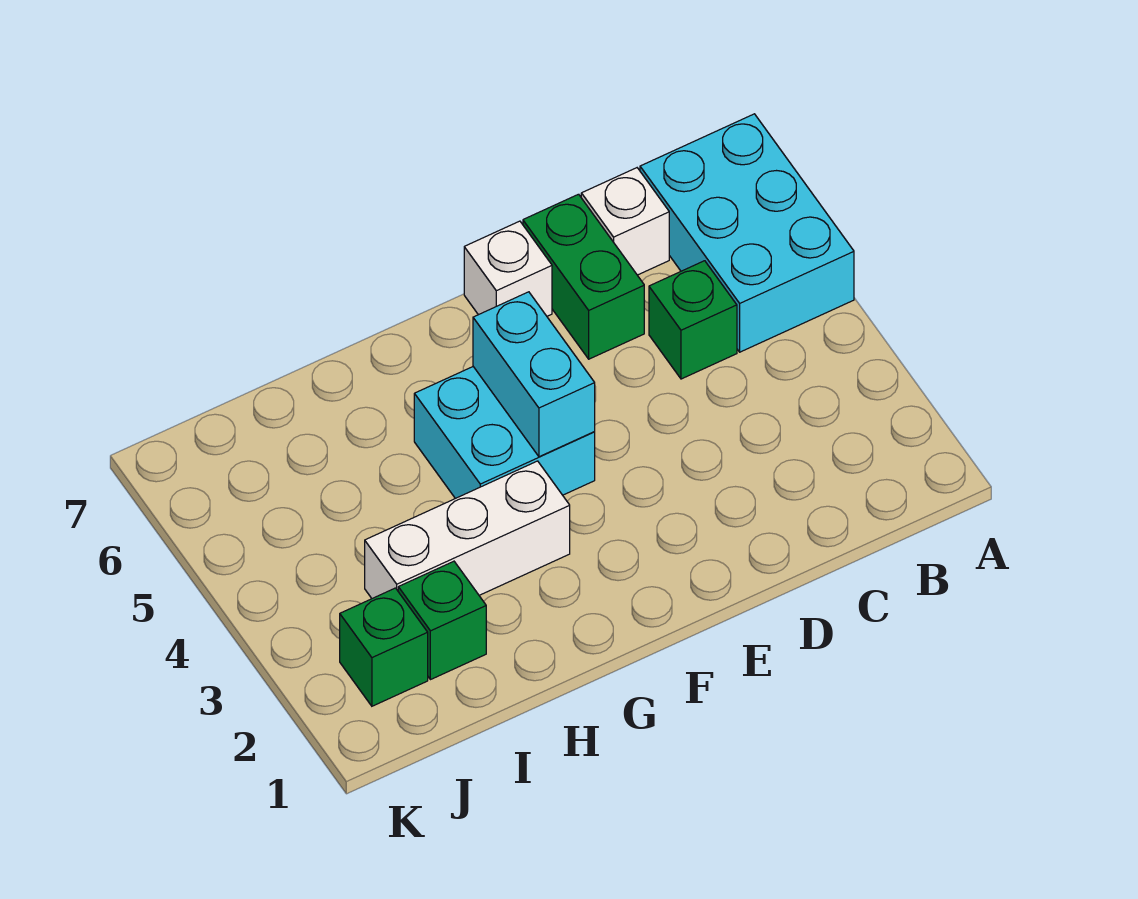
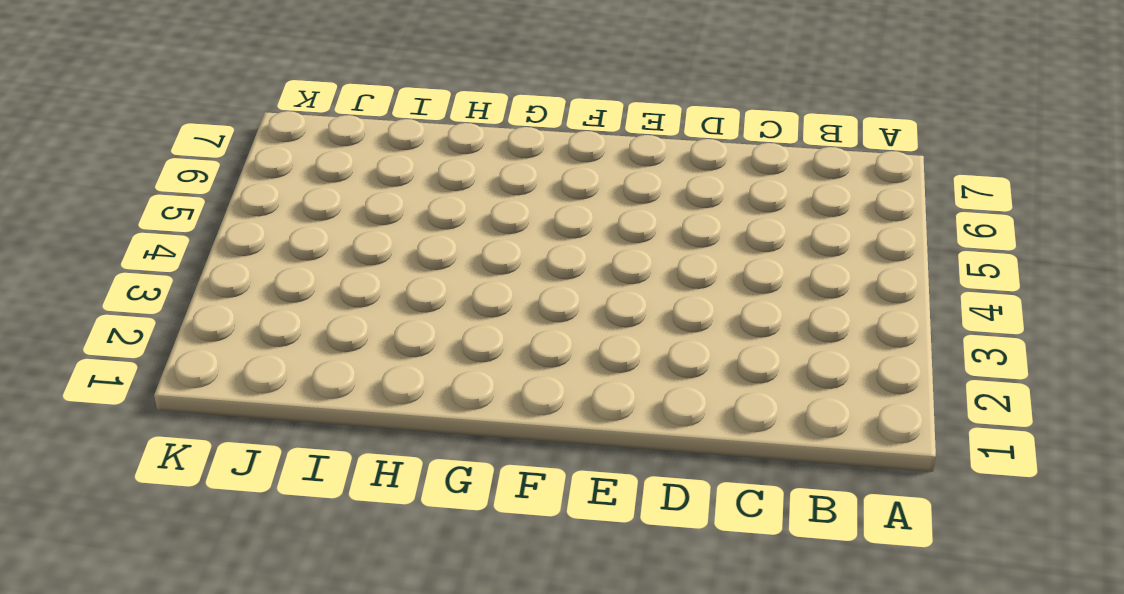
none -> cyan brick A5:B7 level 1
none -> green brick C5 level 1

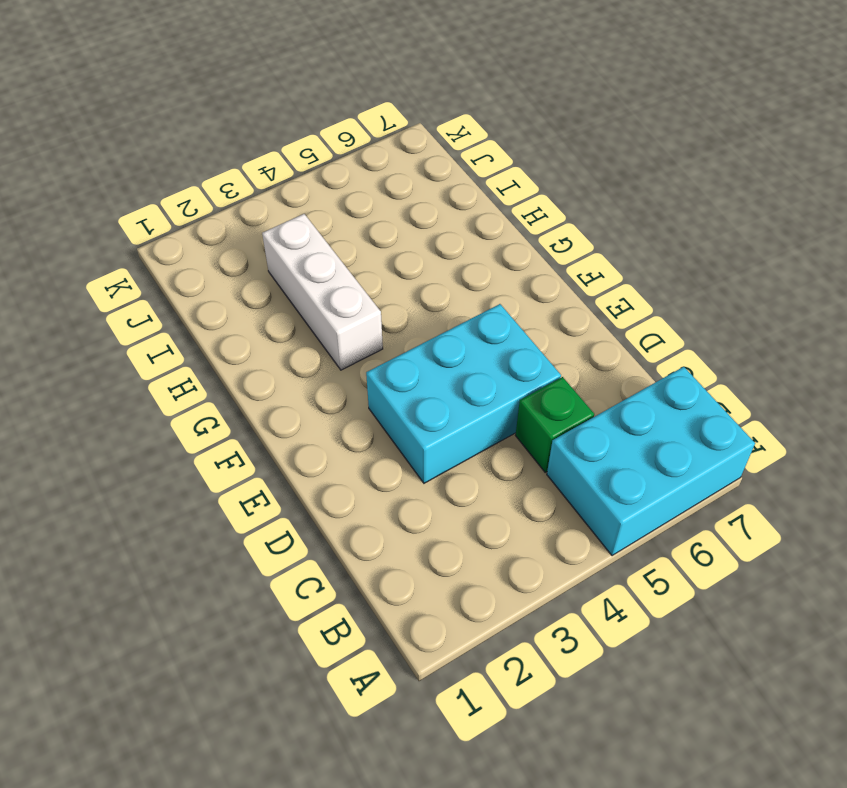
cyan brick D3:E5 level 1 -> none
none -> white brick C7 level 1
none -> green brick D6:D7 level 1

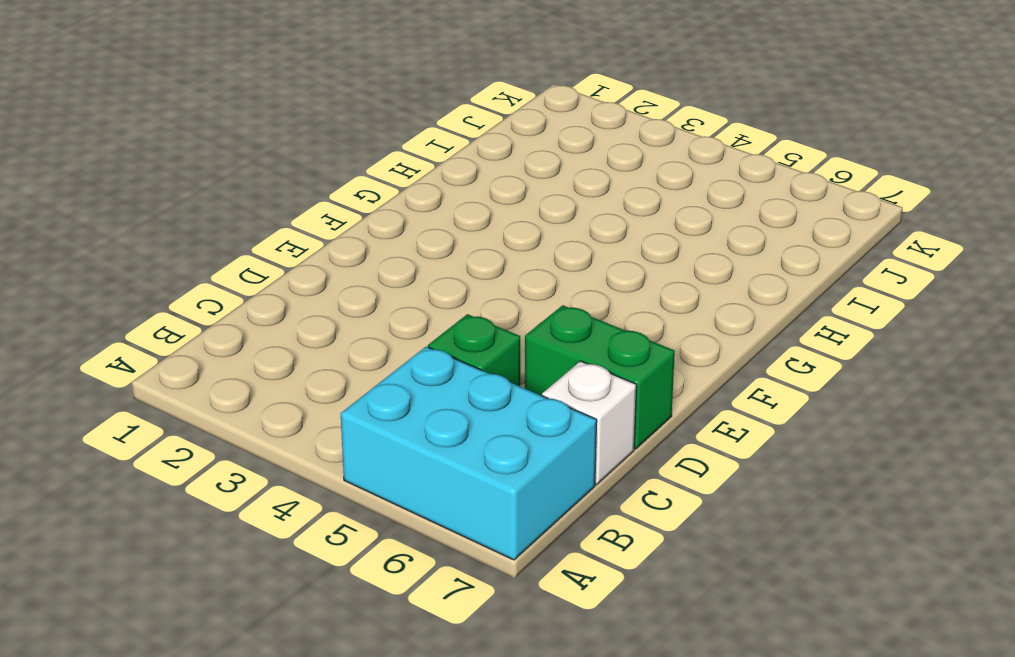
none -> white brick E7 level 1
none -> cyan brick F4:G5 level 1

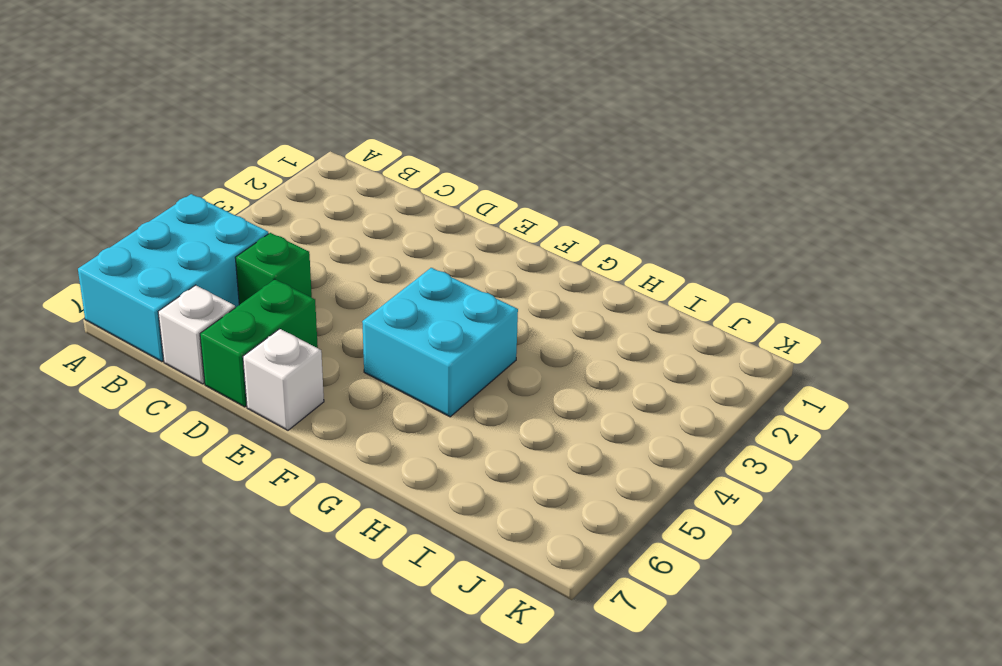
none -> white brick G3:I3 level 1
none -> green brick I2 level 1

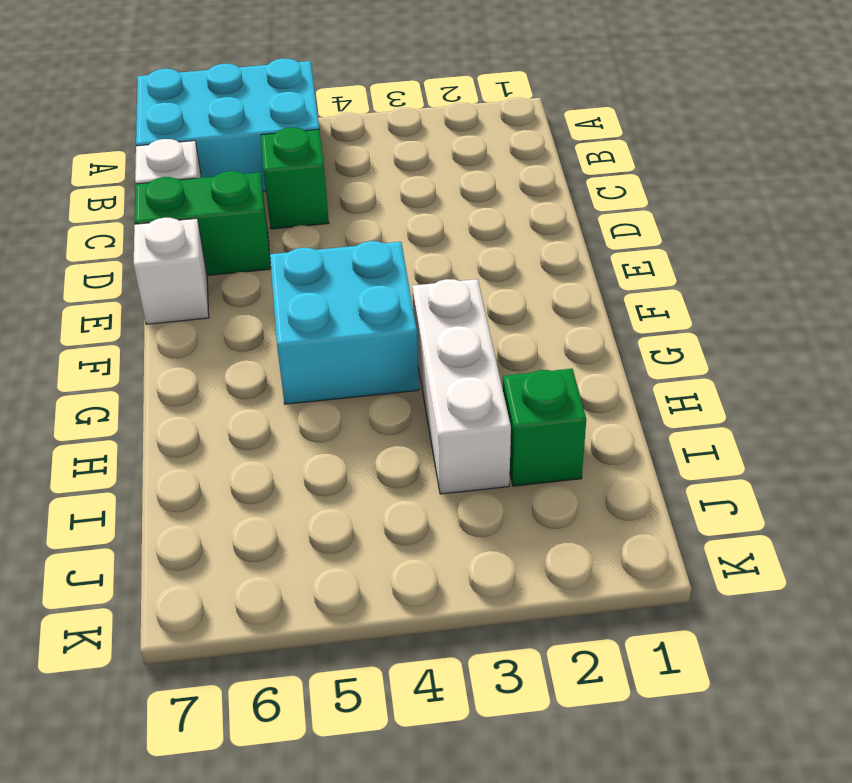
none -> green brick J2 level 1
none -> cyan brick F4:F5 level 2

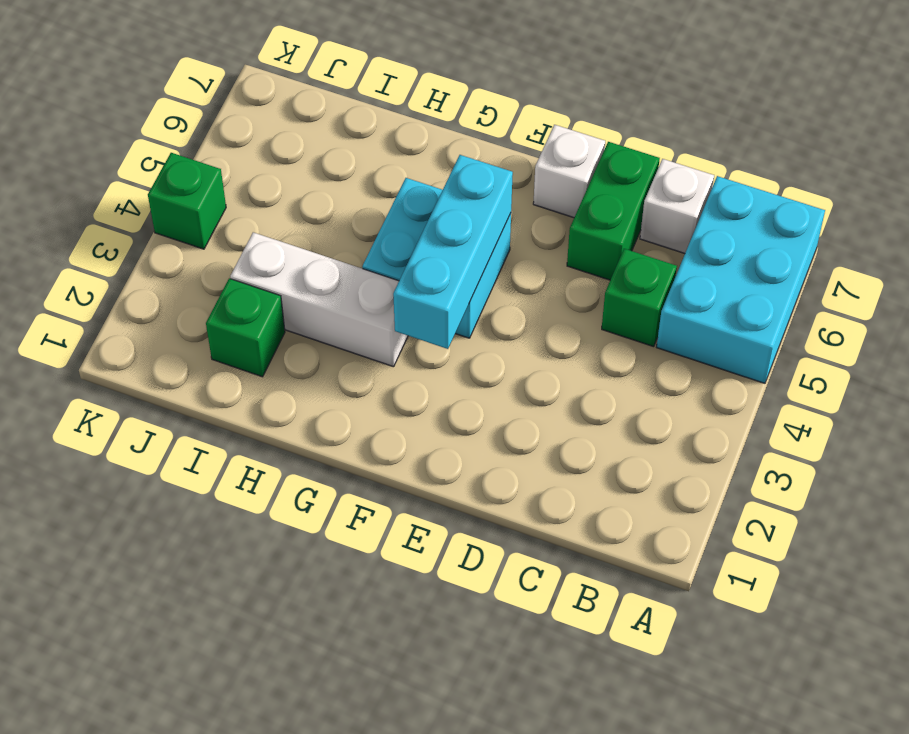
cyan brick F3:F5 level 2 -> cyan brick F4:F5 level 2
green brick K4 level 1 -> green brick J2 level 1

